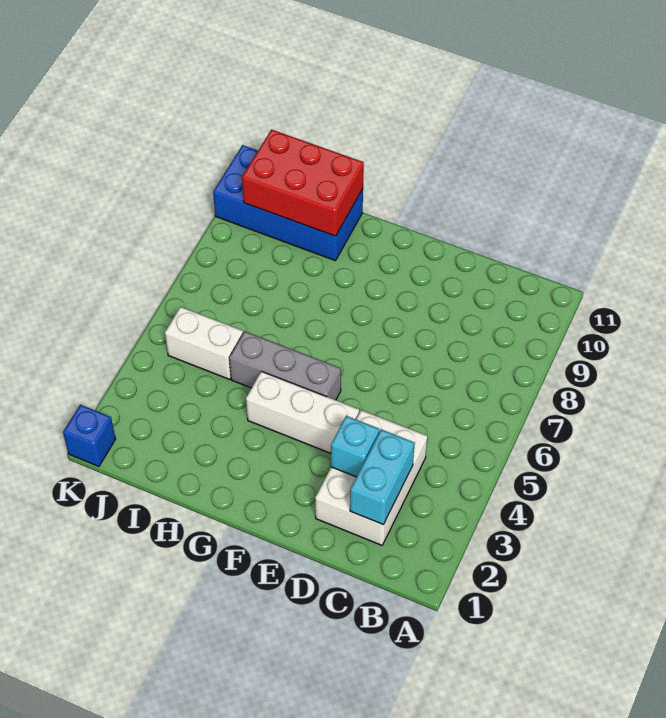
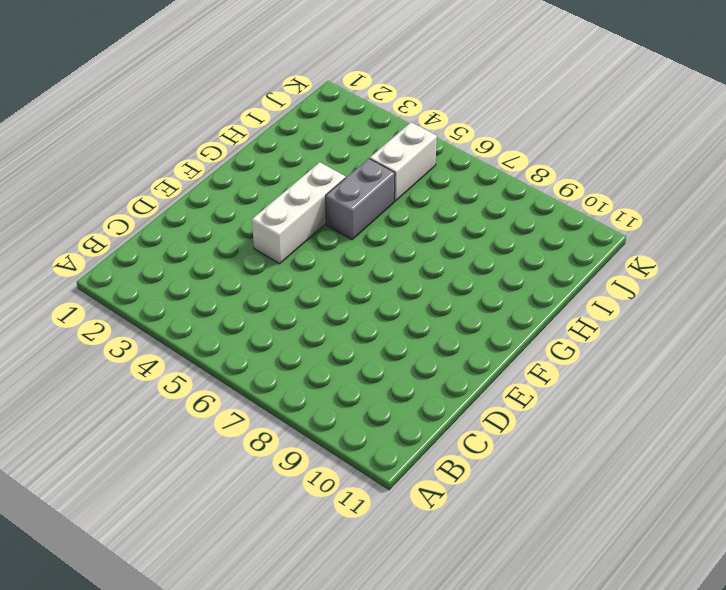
grey brick G5:H5 level 1 -> grey brick F5:H5 level 1
none -> white brick C2:D4 level 1
none -> blue brick H10:K11 level 1

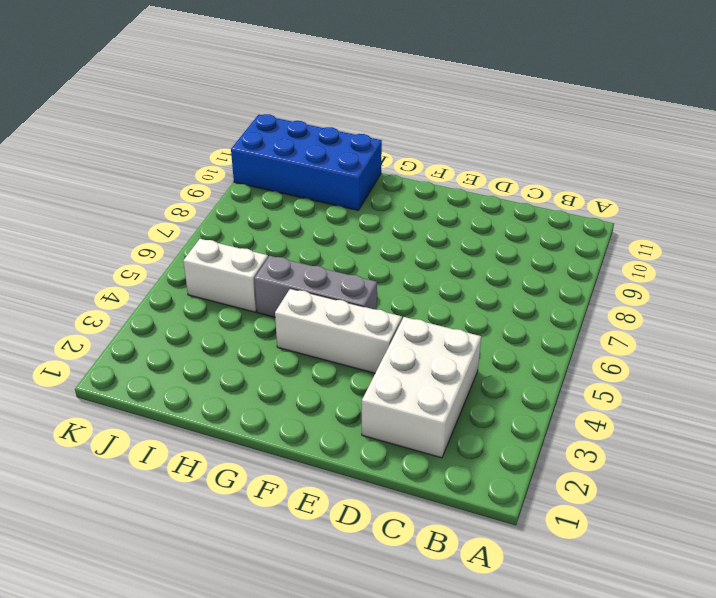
none -> blue brick K1 level 1
none -> cyan brick C2:C3 level 2

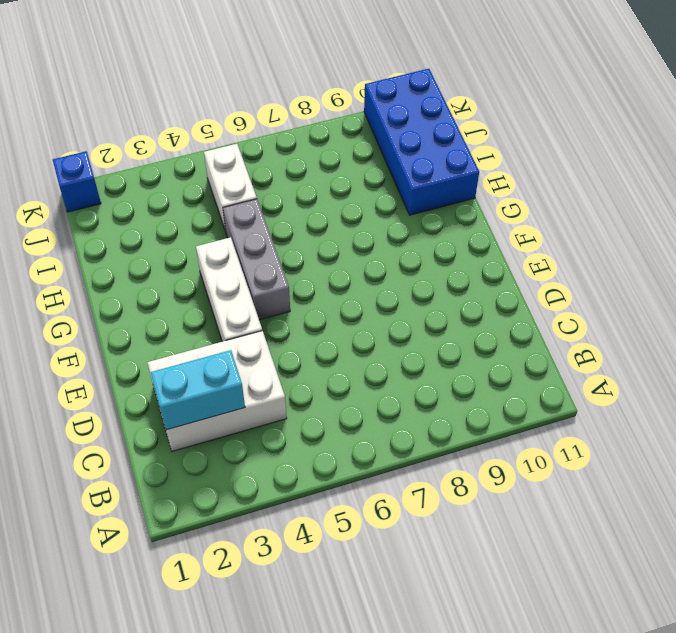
none -> cyan brick D3 level 2
none -> red brick H10:J11 level 2

